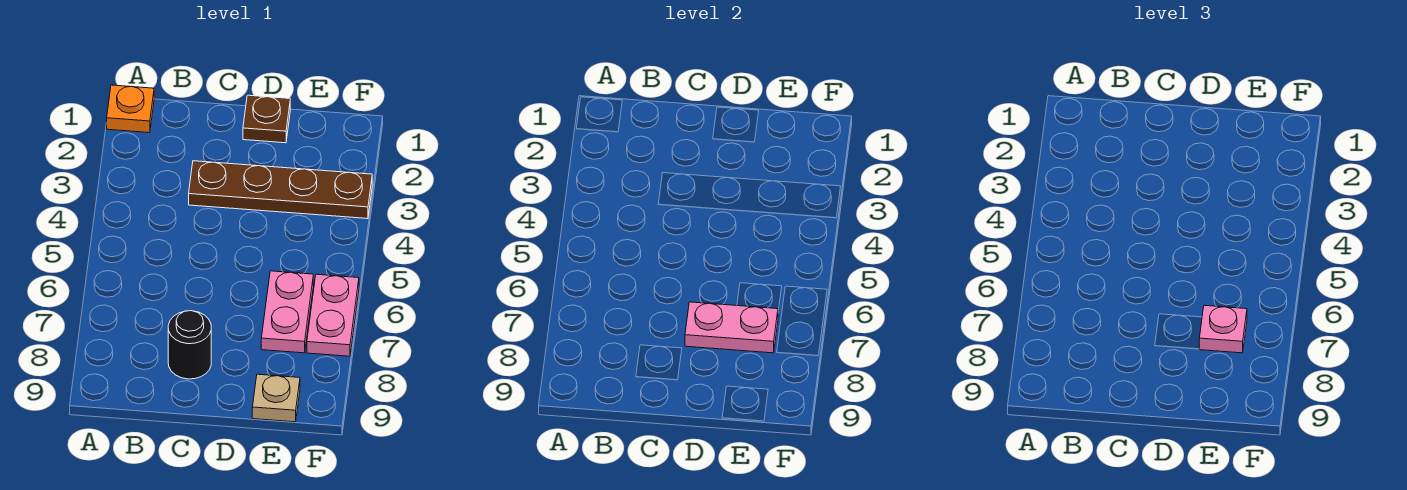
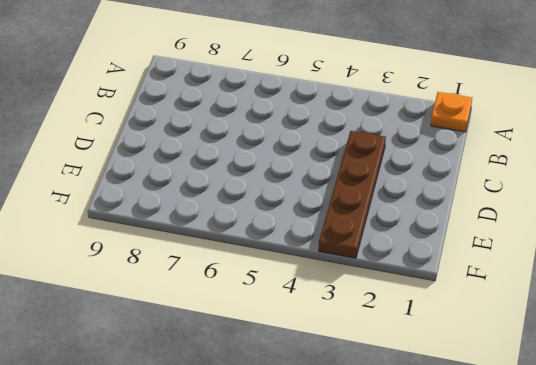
none -> black round brick C8 level 1
none -> brown plate D1 level 1

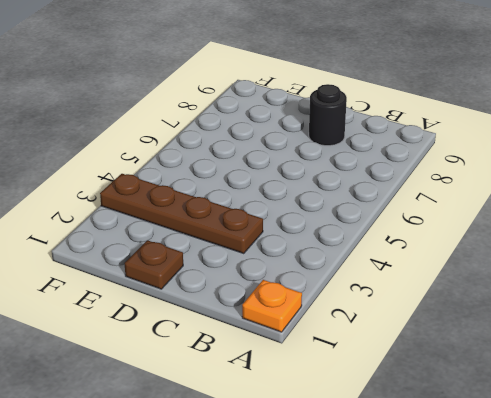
none -> pink plate E6:E7 level 1
none -> tan plate E9 level 1

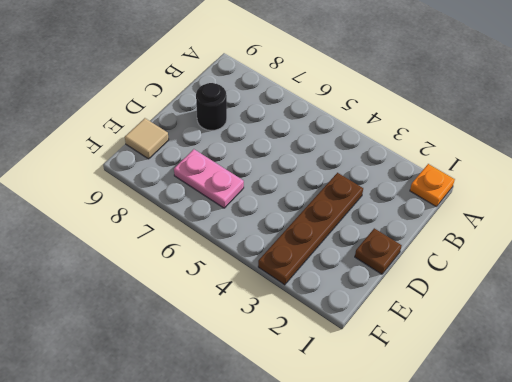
tan tile E9 level 1 -> tan plate E9 level 1
none -> pink plate F6:F7 level 1
none -> pink plate D7:E7 level 2

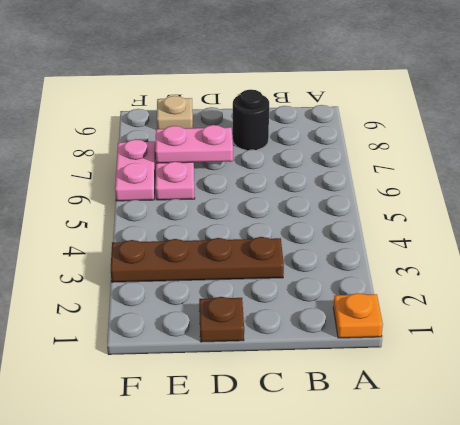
none -> pink plate E7 level 3

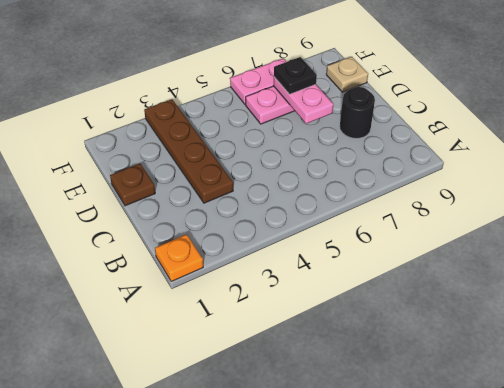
black plate E7 level 3 -> pink plate E7 level 3

